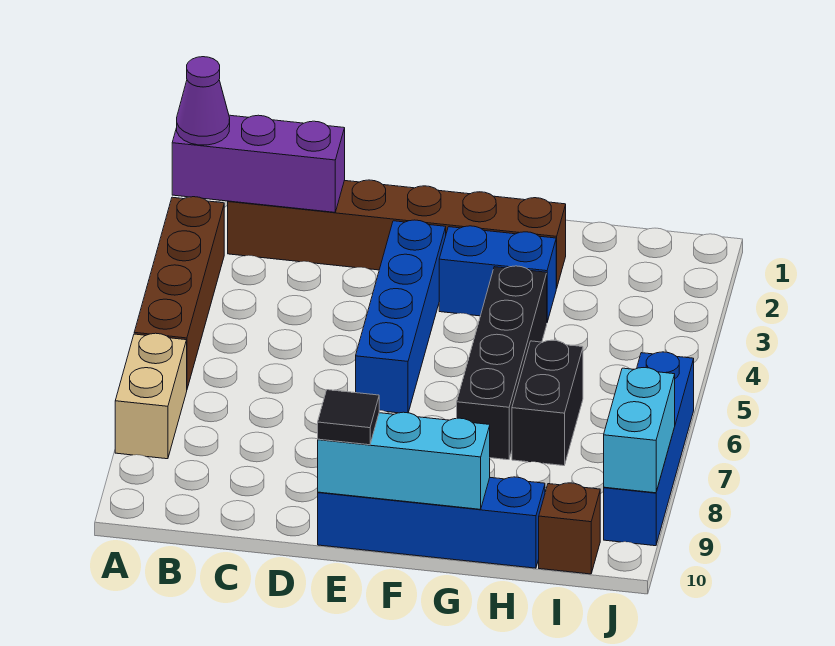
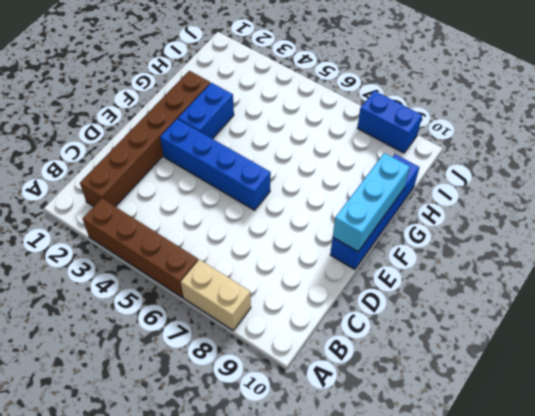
blue brick J8:J9 level 1 -> blue brick J6:J9 level 1
none -> black brick G4:G7 level 1
none -> black brick H6:H7 level 1
none -> brown brick I10 level 1

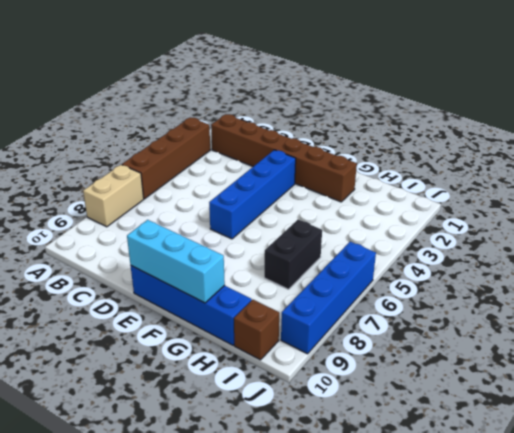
none -> blue brick F3:G3 level 1
none -> black brick G4:G7 level 1
none -> purple brick A2:C2 level 2

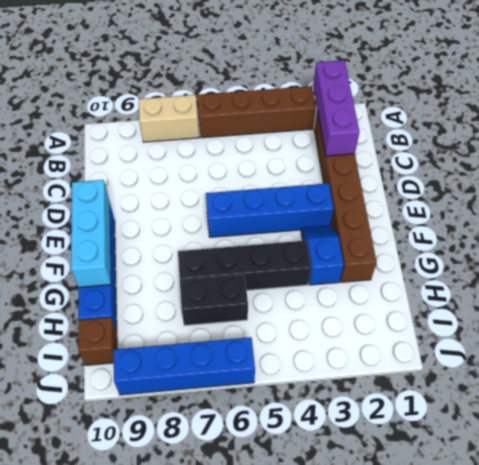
blue slope F3:G3 level 1 top G -> blue brick F3:G3 level 1
none -> cyan brick J8:J9 level 2
none -> purple cone A2 level 3
none -> black tile E10 level 3

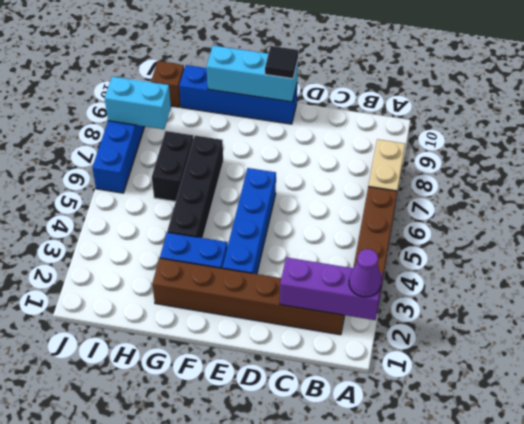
cyan brick I8:J8 level 2 -> cyan brick J8:J9 level 2

